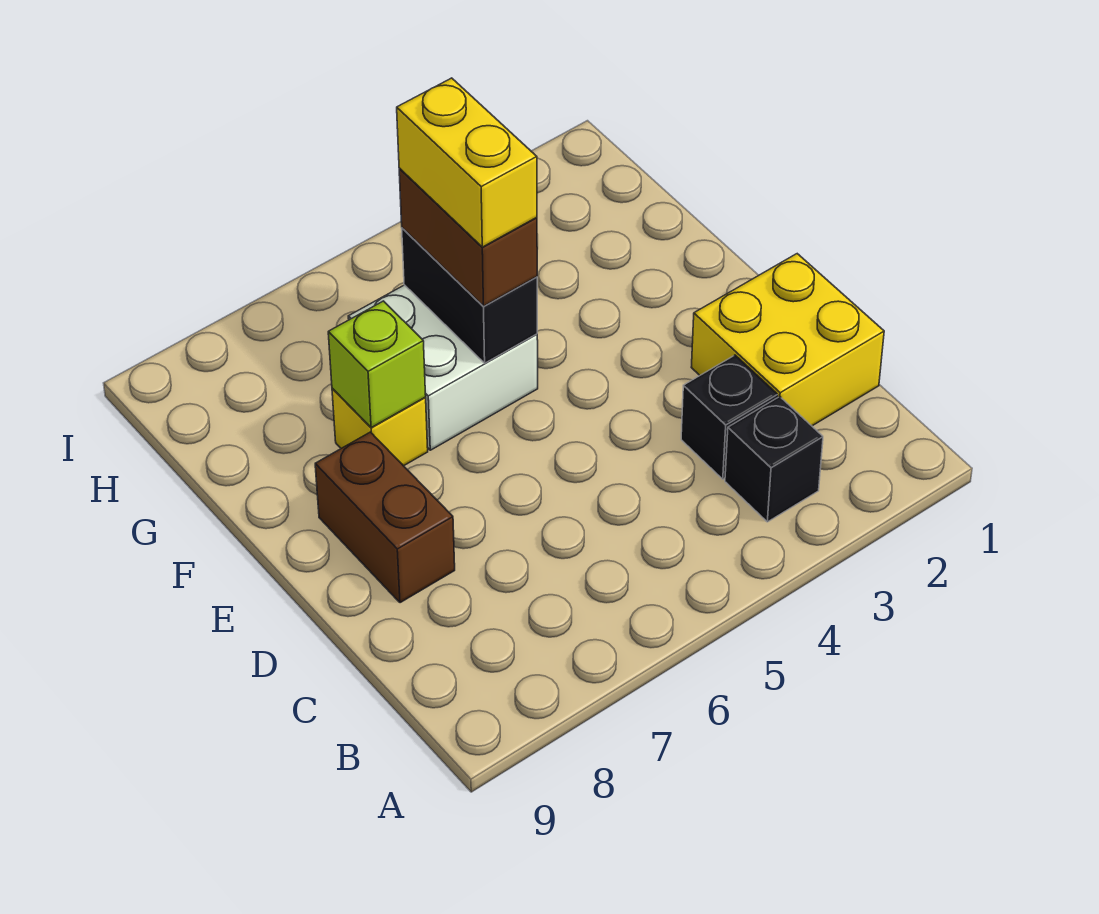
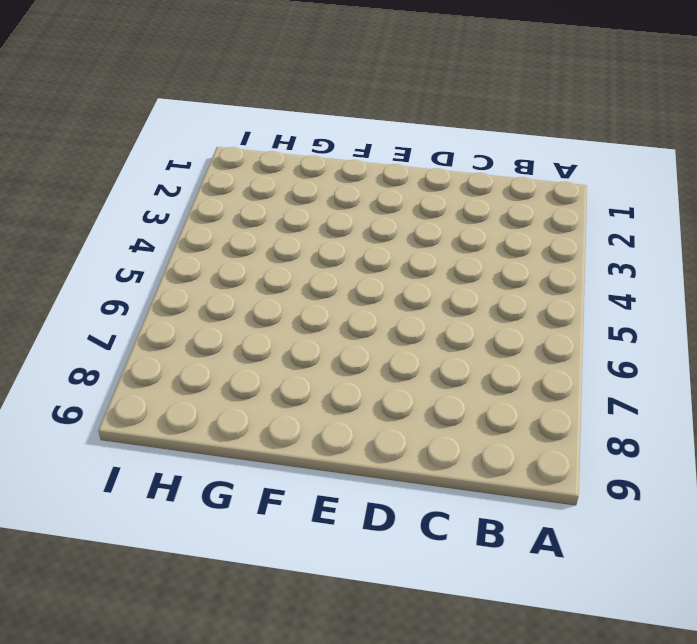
none -> black brick B3 level 1
none -> yellow brick C1:D2 level 1

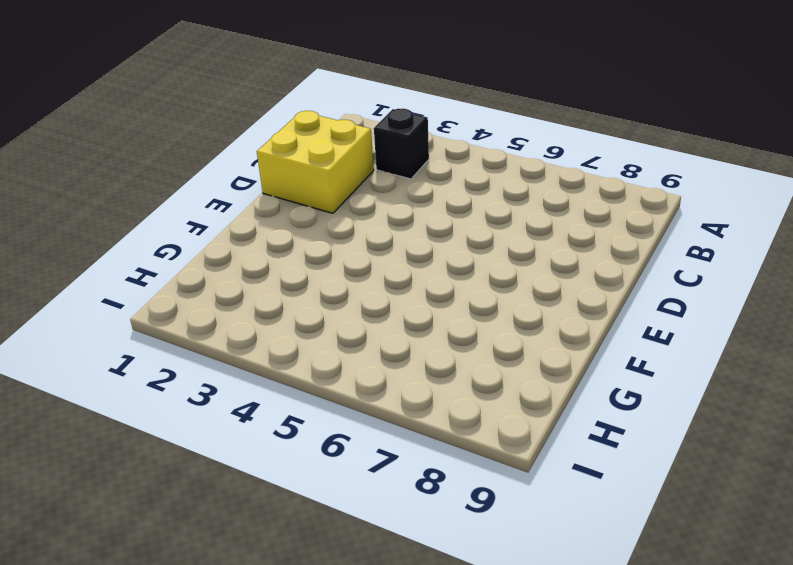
none -> black brick C3 level 1
none -> brown brick D8:E8 level 1

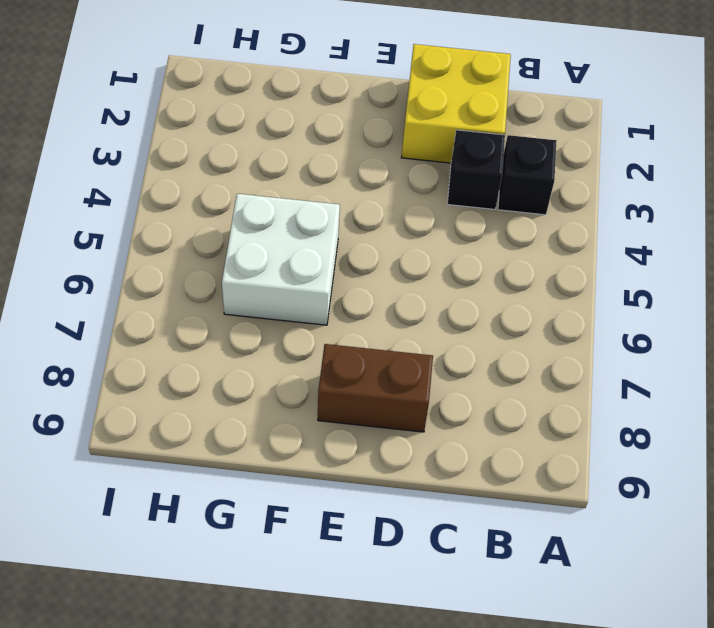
none -> yellow brick F7 level 1
none -> black brick F5:G5 level 2

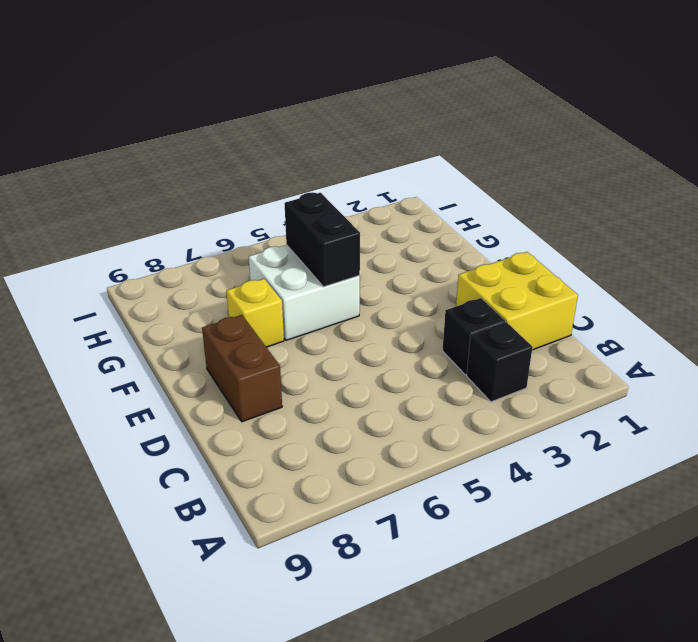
none -> lime brick F7 level 2
none -> brown brick F5:G5 level 3

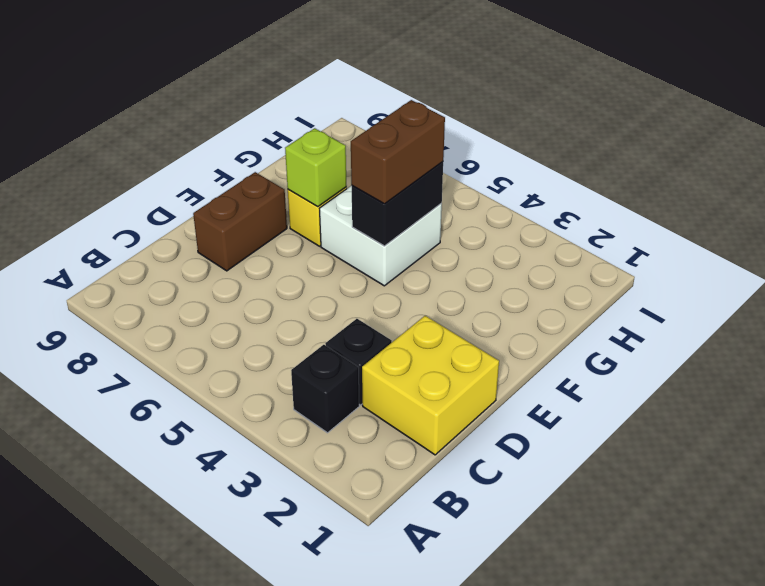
none -> yellow brick F5:G5 level 4

